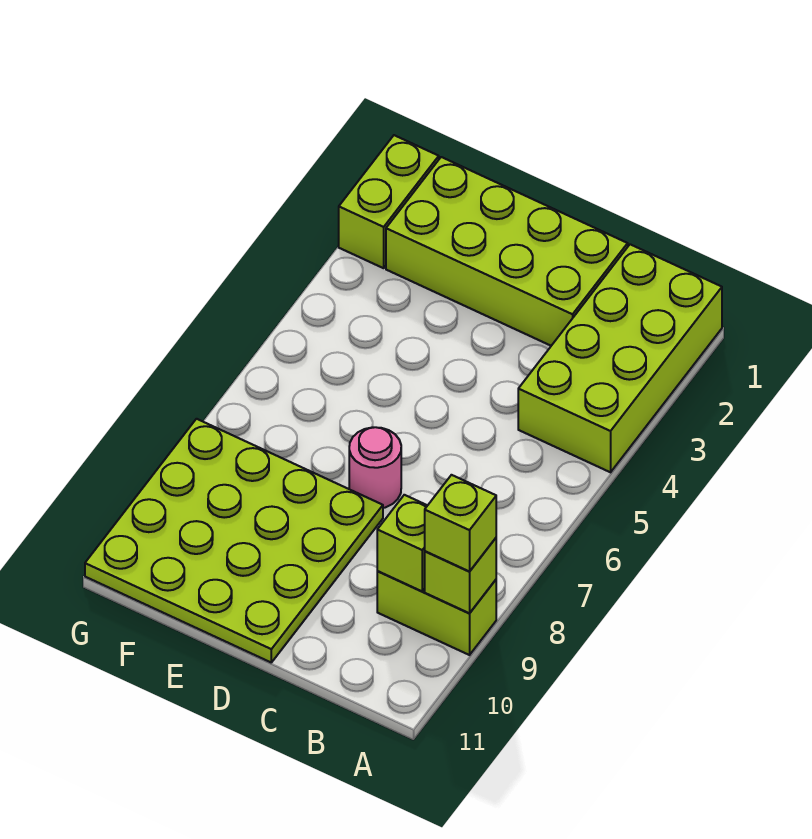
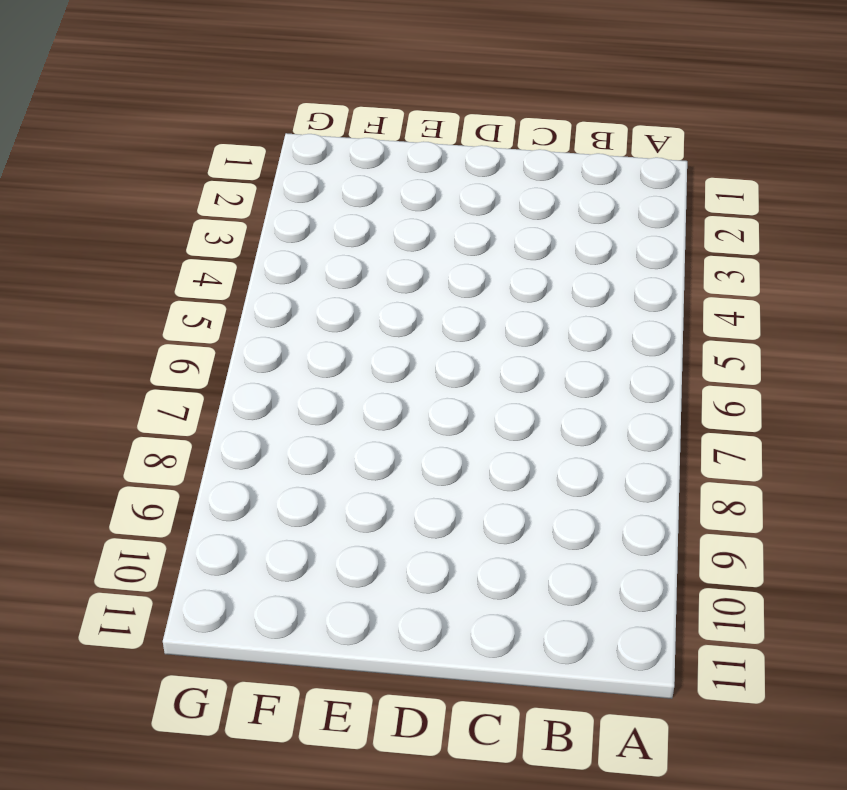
none -> lime brick A1:B4 level 1
none -> lime brick A9:B9 level 1

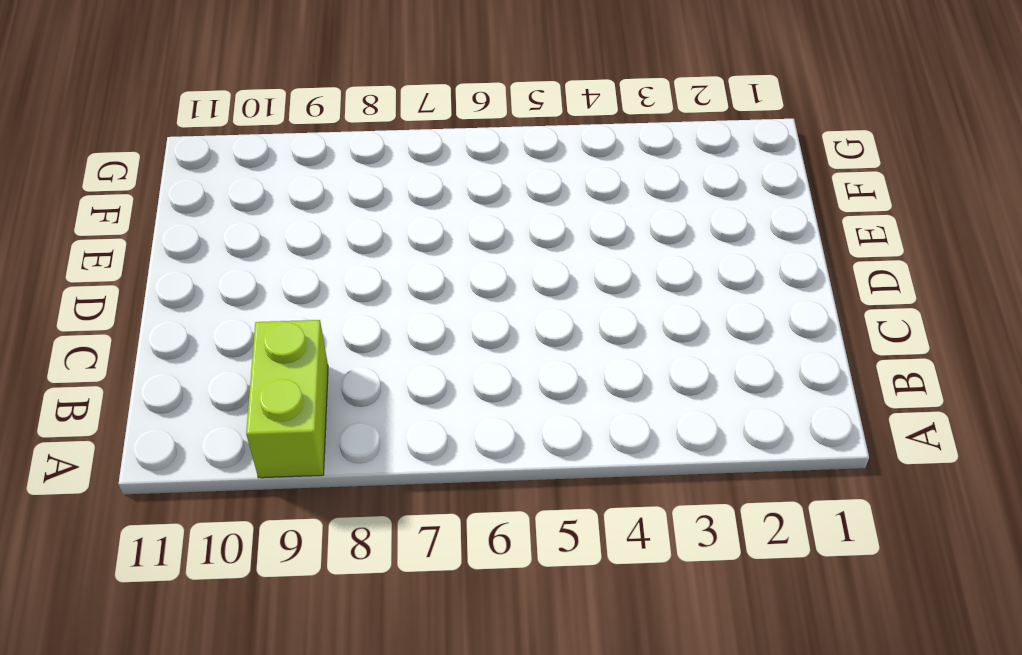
none -> lime brick A1:B4 level 1
none -> lime brick C1:F2 level 1

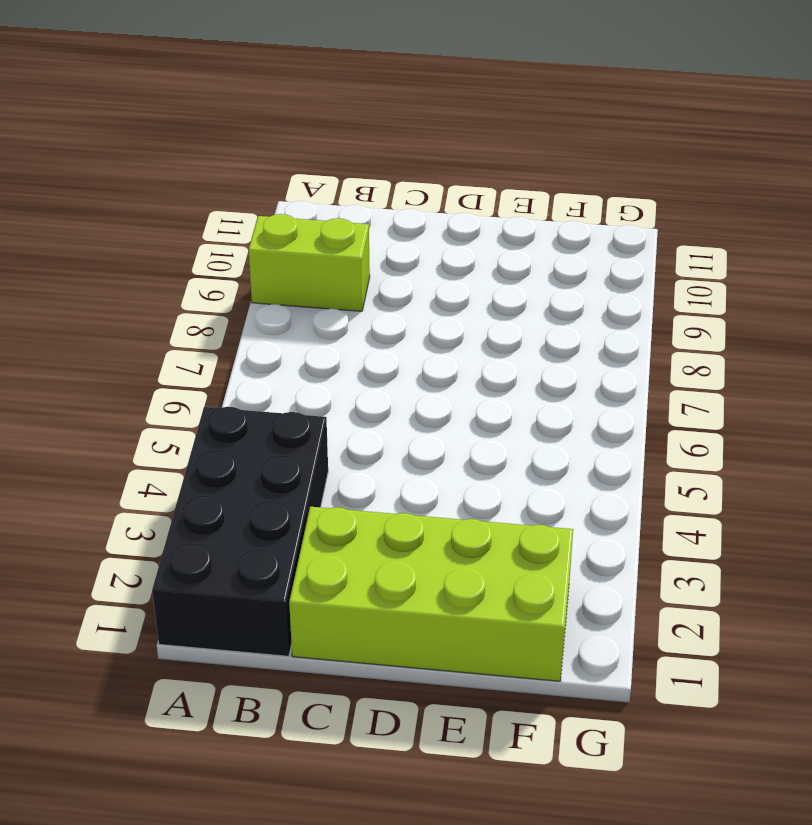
black brick A1:B4 level 1 -> lime brick A1:B4 level 1
none -> pink round brick D7 level 1
none -> lime plate D8:G11 level 1

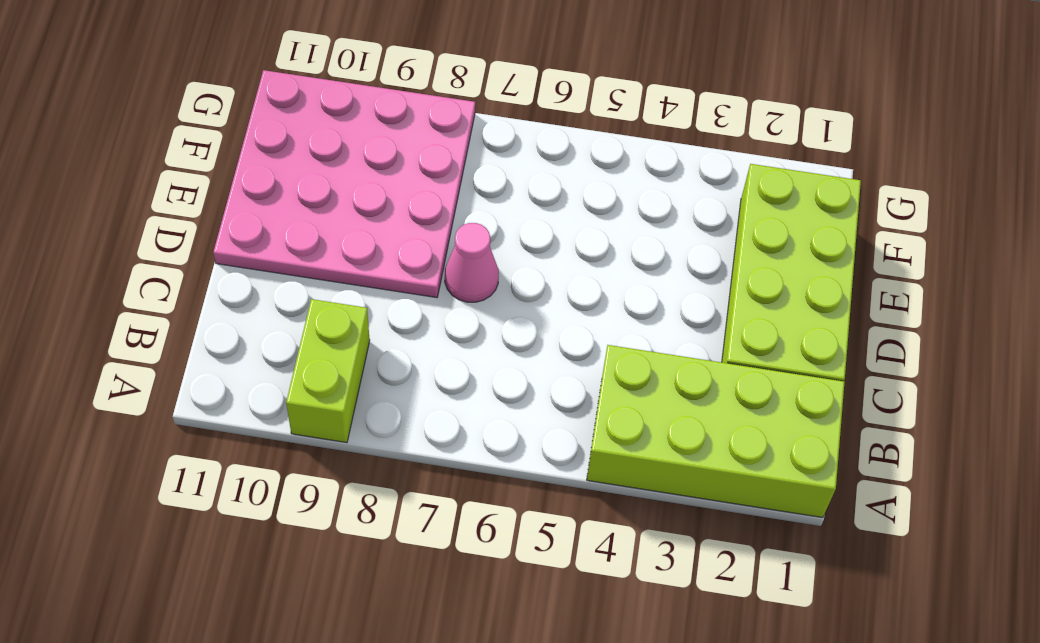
pink cone D7 level 1 -> pink round brick D7 level 1
pink plate D8:G11 level 1 -> lime plate D8:G11 level 1
none -> lime brick G1:G2 level 1
none -> lime brick A9 level 2

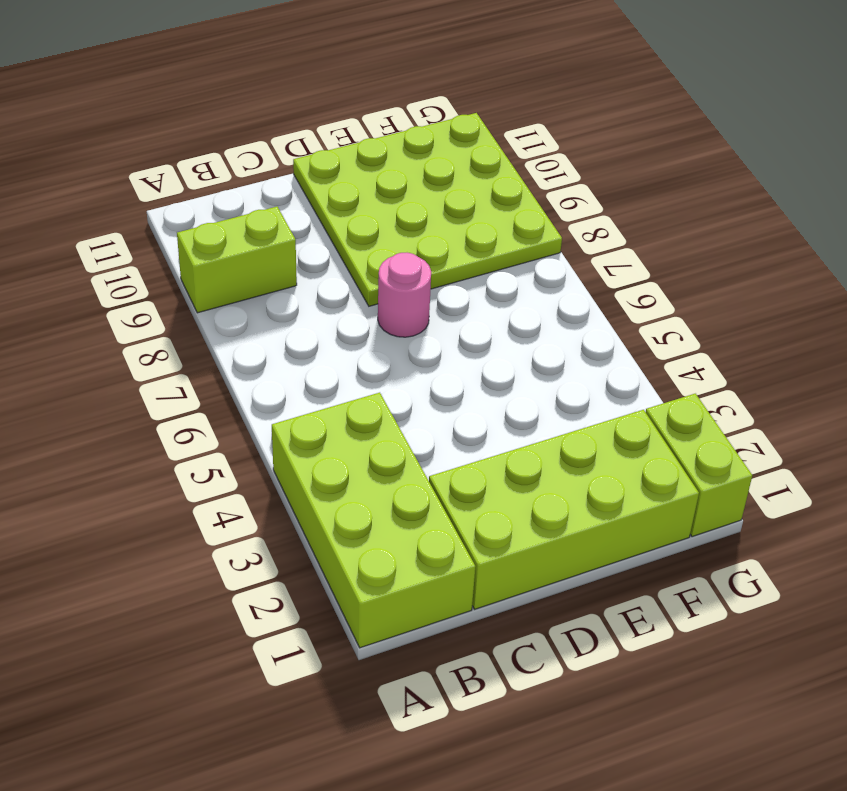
none -> lime brick A9 level 2
none -> lime brick B9 level 2

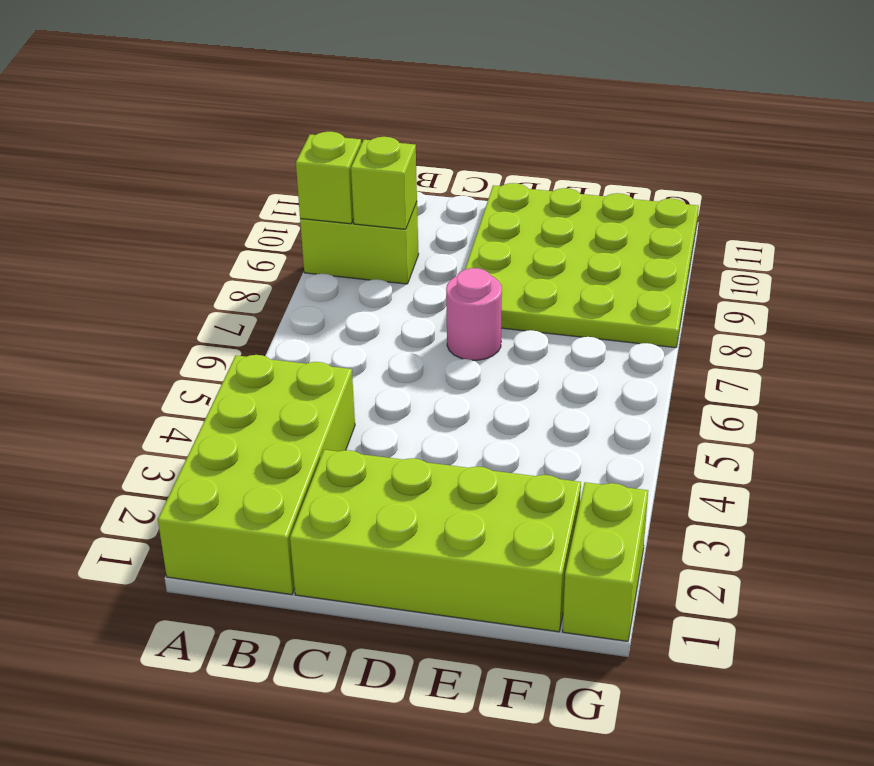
none -> lime brick A9 level 3

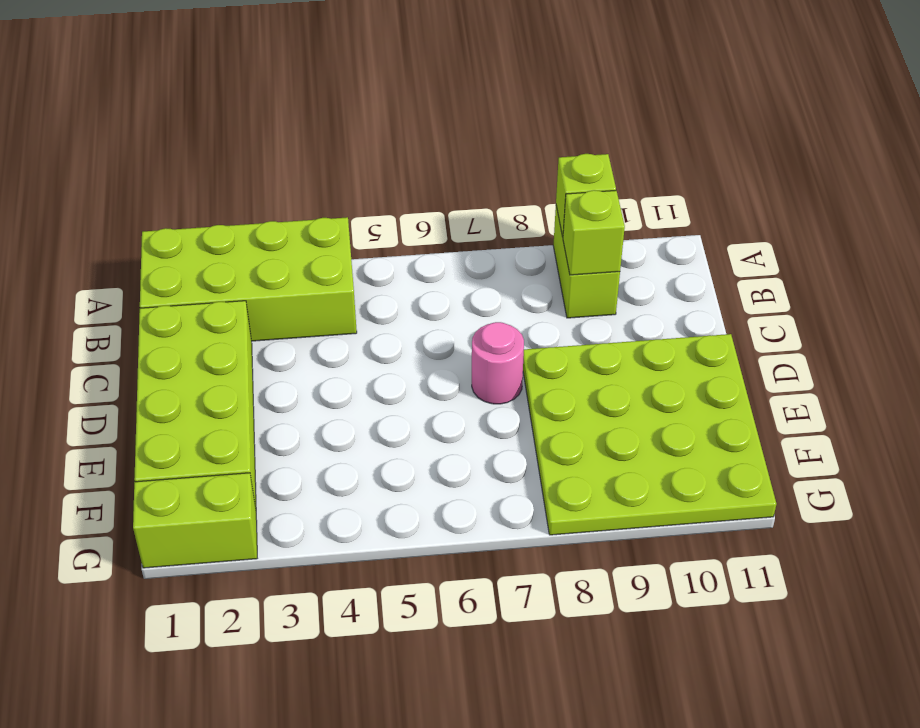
none -> lime brick A9 level 3

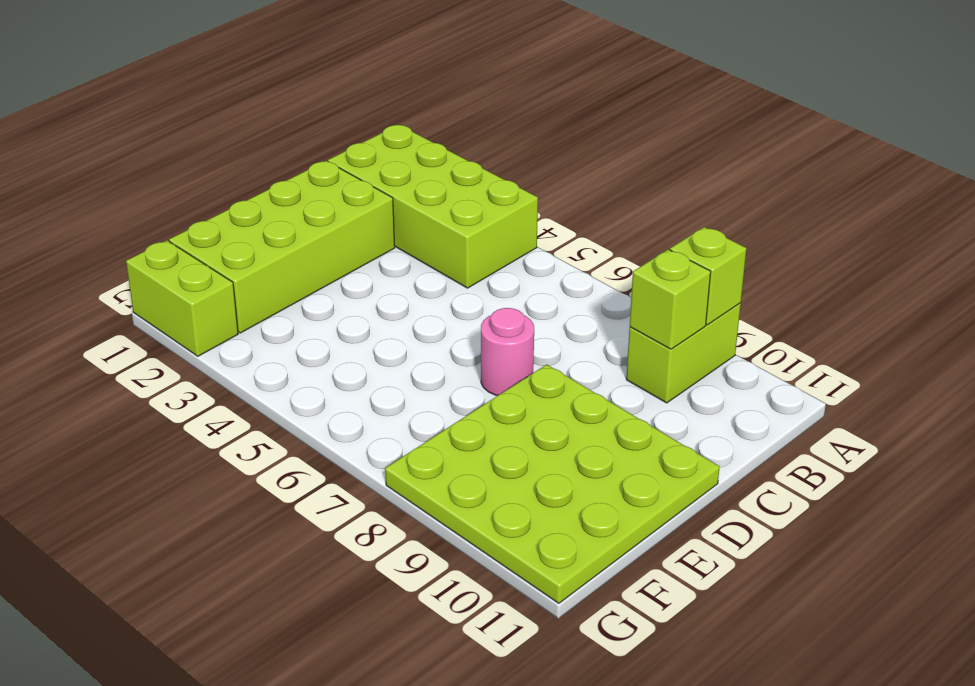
none -> lime brick A9 level 3

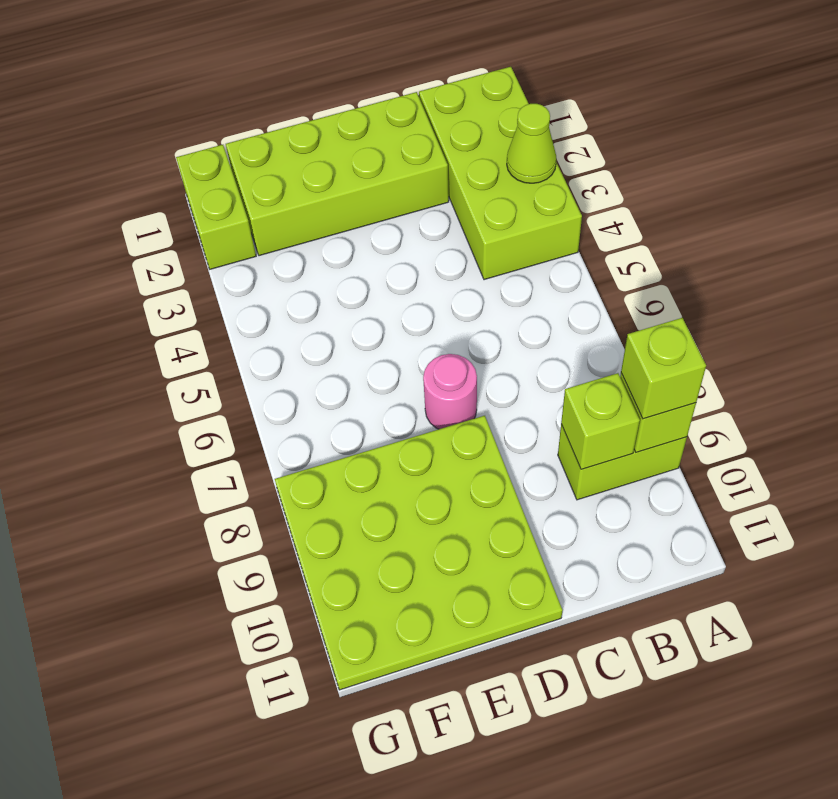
lime cone A3 level 2 -> none

